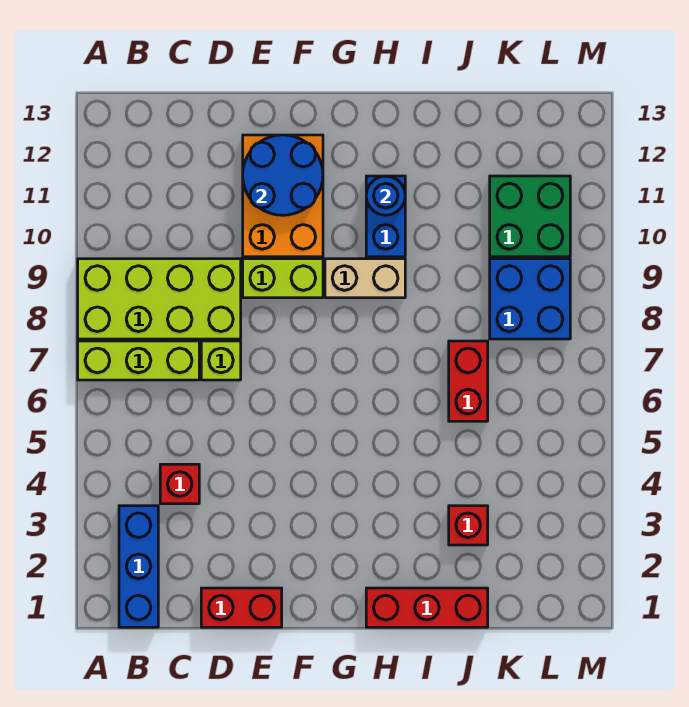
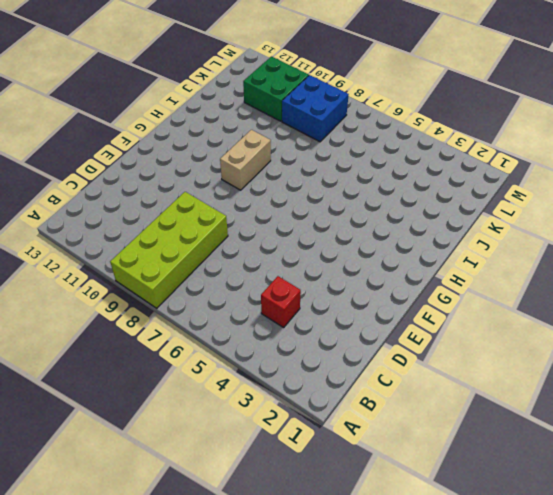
none -> lime brick A7:C7 level 1
none -> blue brick B1:B3 level 1
none -> red brick D1:E1 level 1

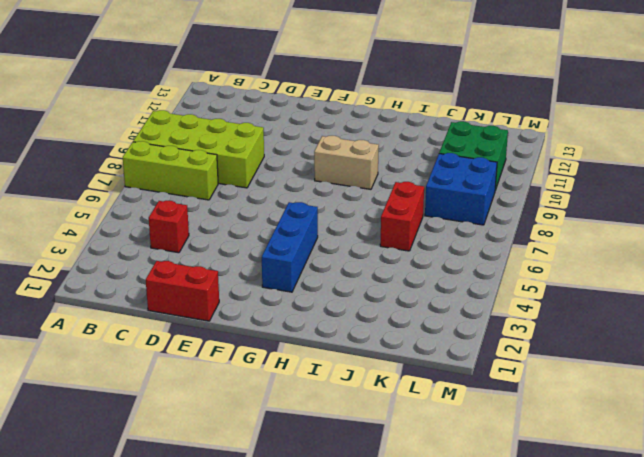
blue brick G3:G5 level 1 -> blue brick B1:B3 level 1
none -> lime brick D7 level 1
none -> lime brick E9:F9 level 1
none -> orange brick E10:F12 level 1

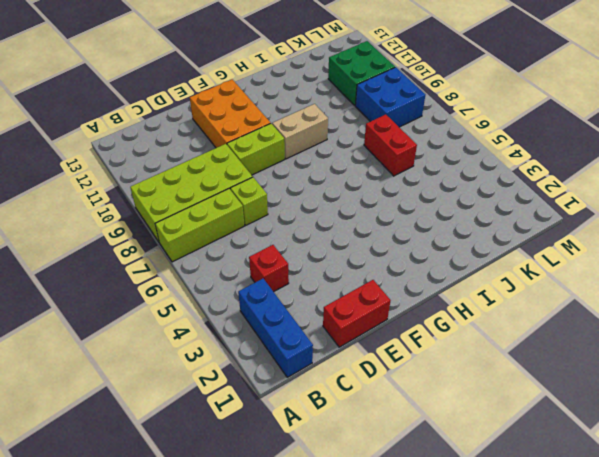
none -> red brick H1:J1 level 1
none -> blue brick H10:H11 level 1
none -> red brick J3 level 1

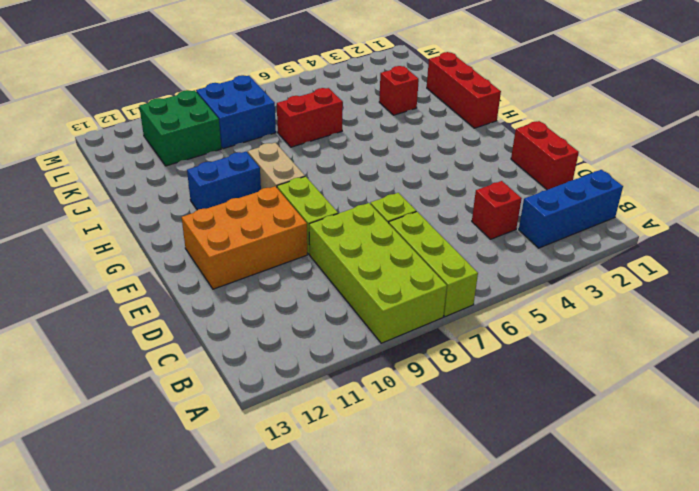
none -> blue round brick E11:F12 level 2
none -> blue round brick H11 level 2

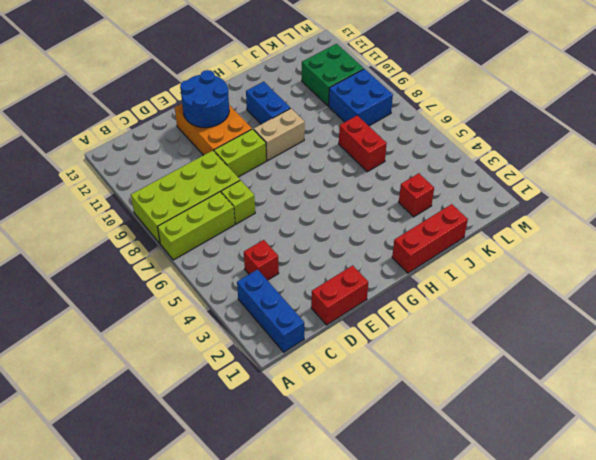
none -> blue round brick H11 level 2

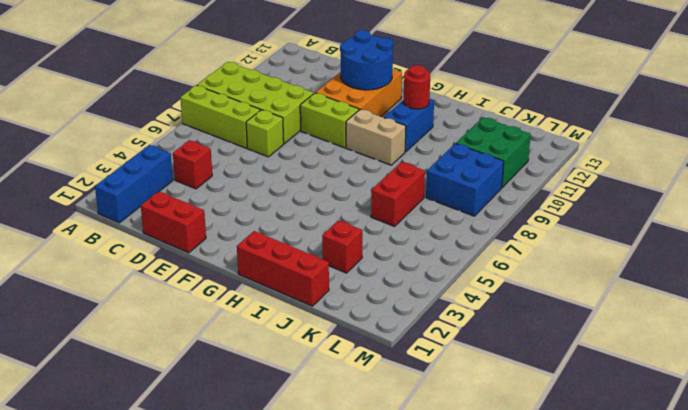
red round brick H11 level 2 -> blue round brick H11 level 2

